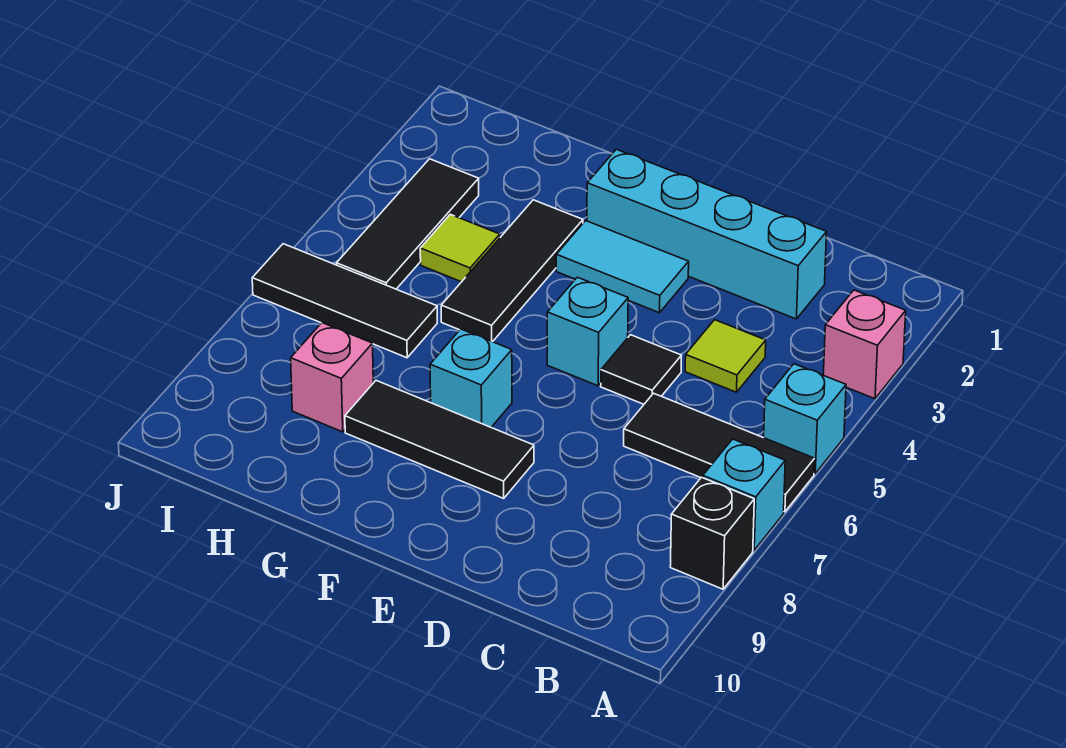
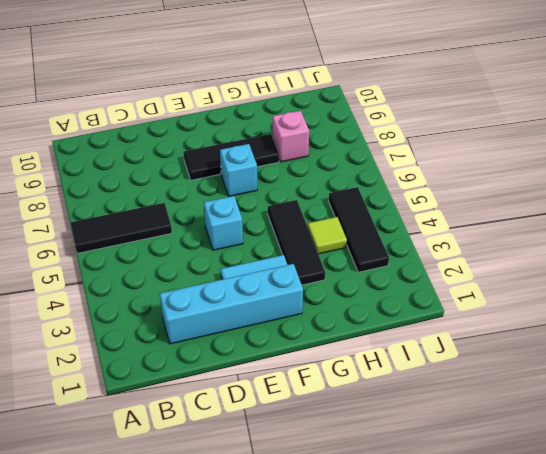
none -> pink brick A3 level 1
none -> cyan brick A5 level 1
none -> cyan brick A7 level 1

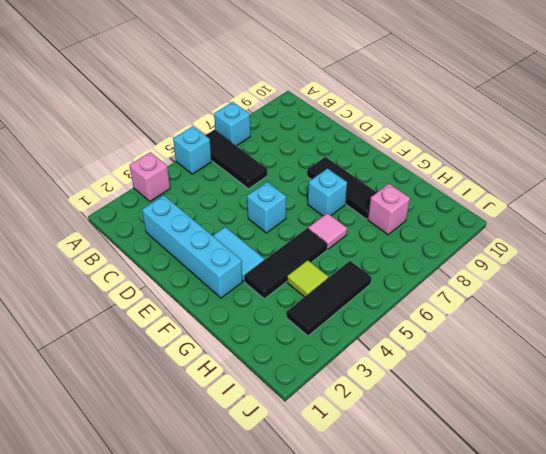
pink tile G6 level 1 -> none
none -> black brick A8 level 1
none -> lime tile C4 level 1
none -> black tile D5 level 1

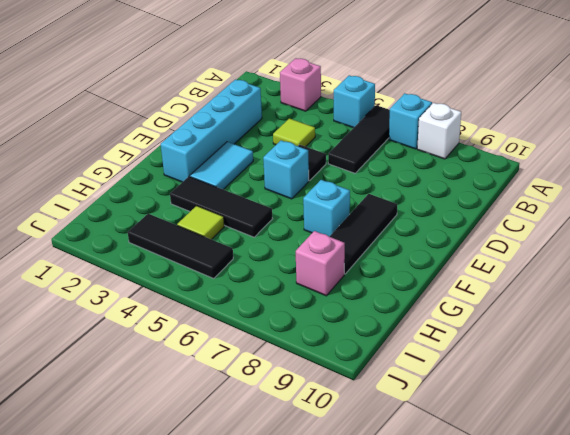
white brick A8 level 1 -> black brick A8 level 1
none -> black tile H6:J6 level 1

